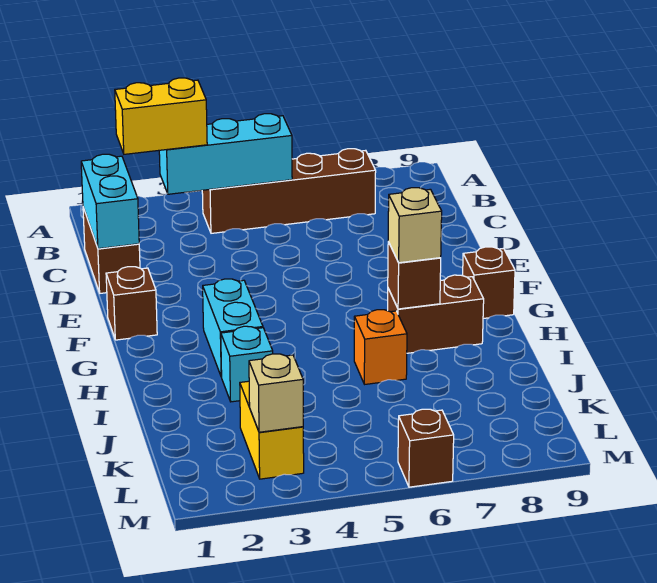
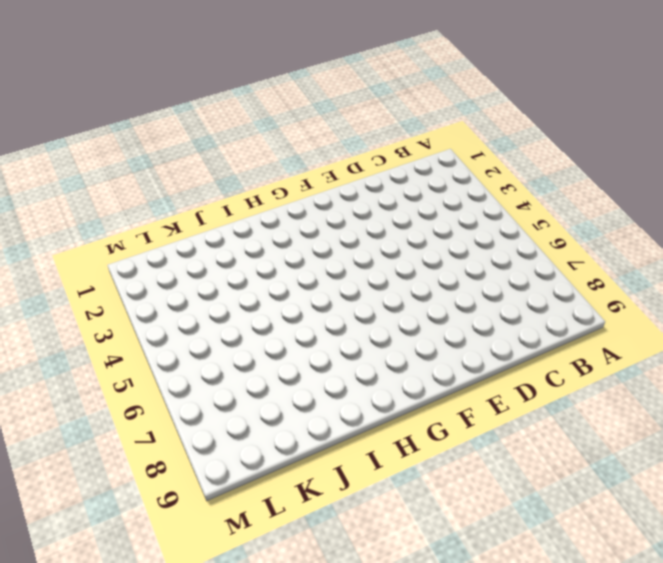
none -> brown brick B4:B7 level 1
none -> brown brick C1:D1 level 1
none -> brown brick F1 level 1

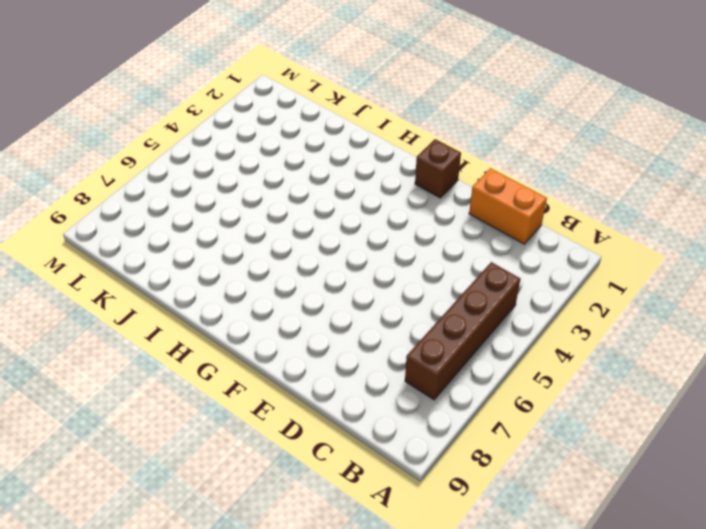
orange brick C1:D1 level 1 -> brown brick C1:D1 level 1
none -> cyan brick G3:H3 level 1
none -> brown brick G9 level 1
none -> brown brick H7:H8 level 1

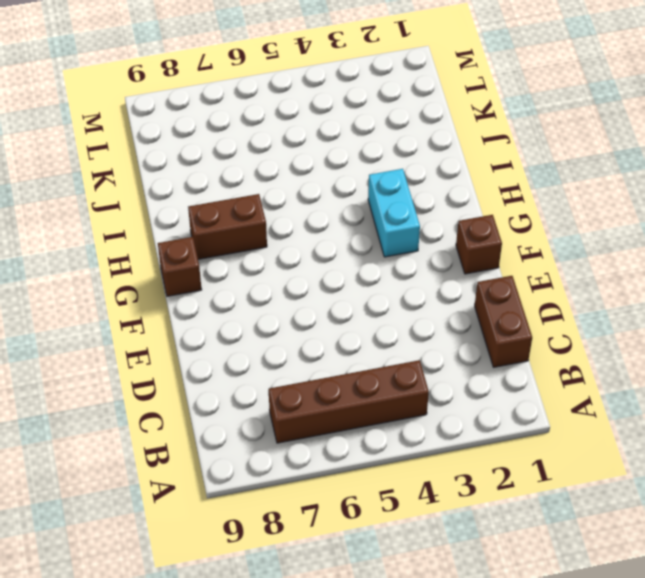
none -> cyan brick I3 level 1
none -> orange brick I6 level 1
none -> yellow brick K3:L3 level 1

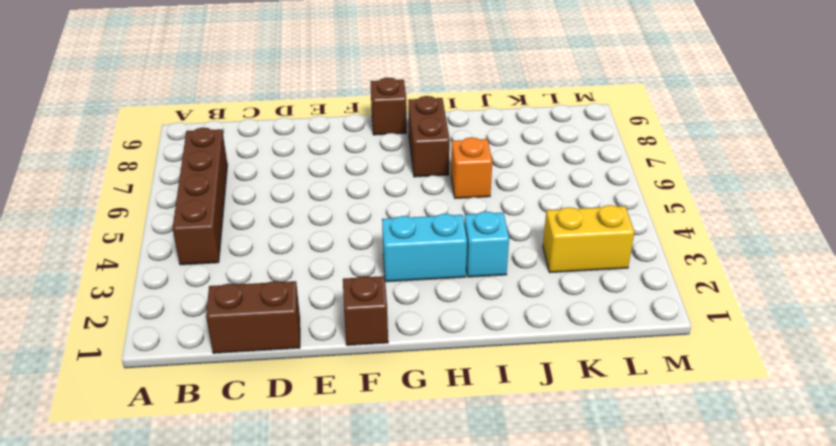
none -> brown brick M6 level 1
none -> cyan brick B3:B5 level 2
none -> cyan brick C1:D1 level 2

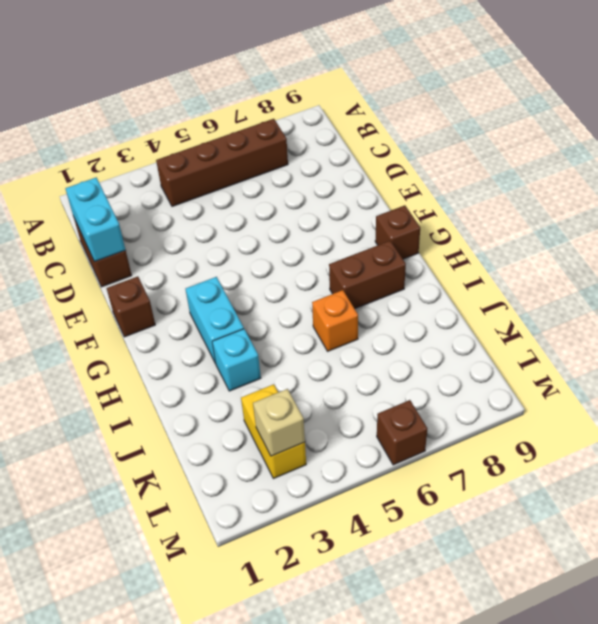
none -> cyan brick B3:B5 level 2
none -> brown brick H7 level 2
none -> yellow brick B2:B3 level 3

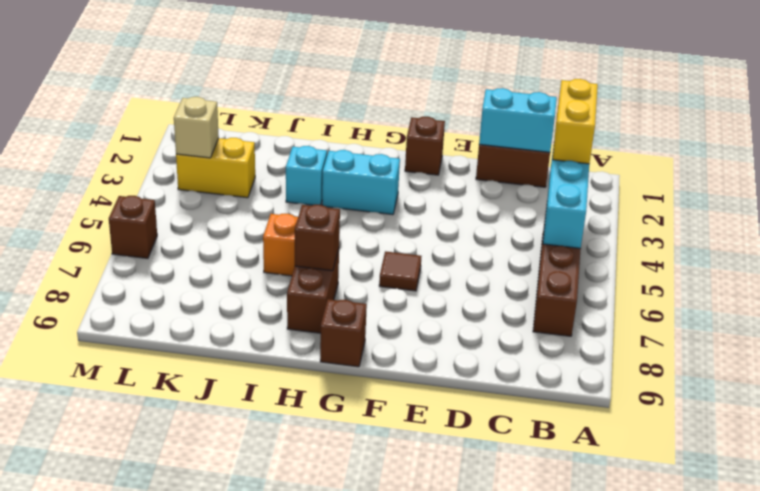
brown tile F6 level 1 -> none
none -> tan brick H7 level 3

